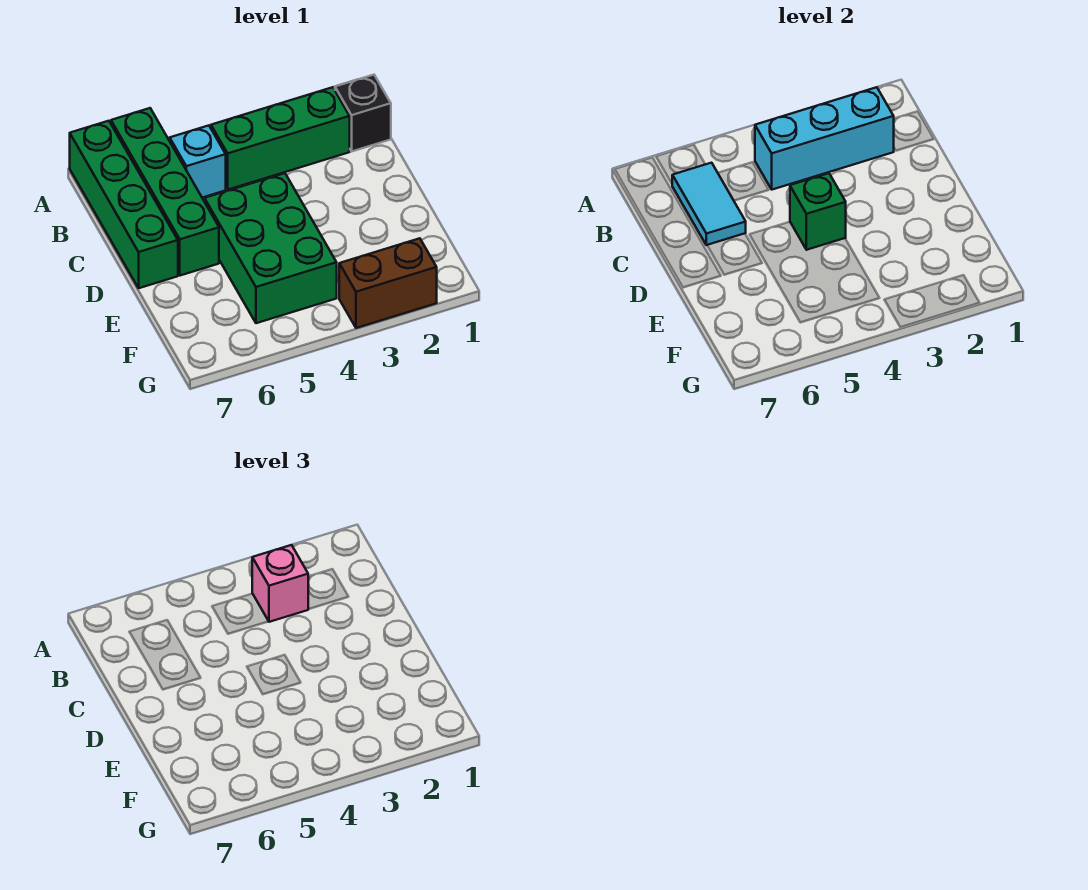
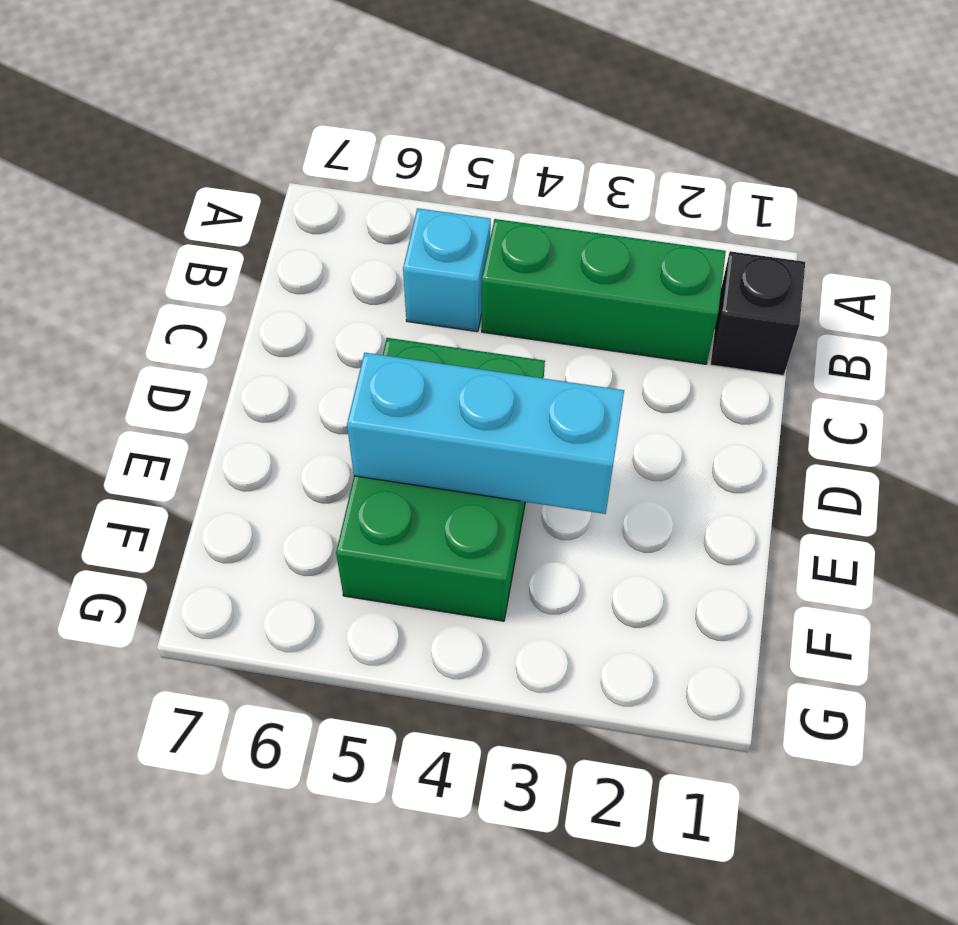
cyan brick E3:E5 level 2 -> cyan brick B2:B4 level 2
none -> green brick A6:D6 level 1
none -> green brick A7:D7 level 1

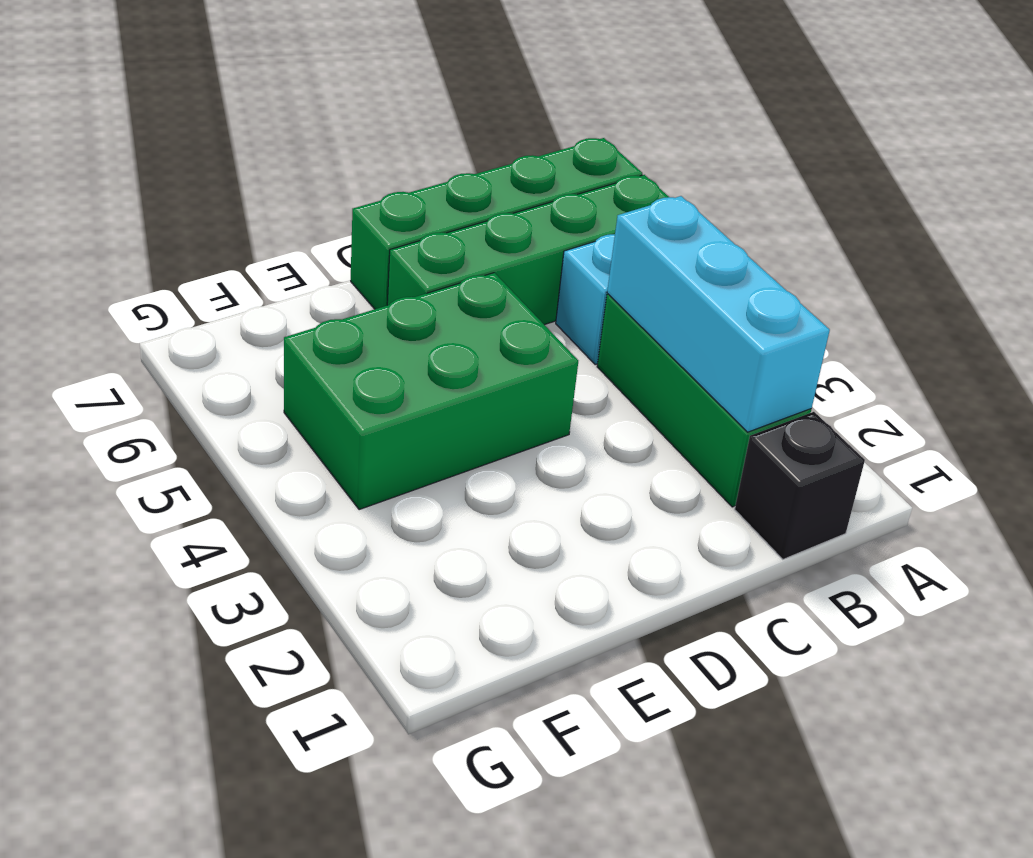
none -> brown brick G2:G3 level 1
none -> cyan tile B6:C6 level 2

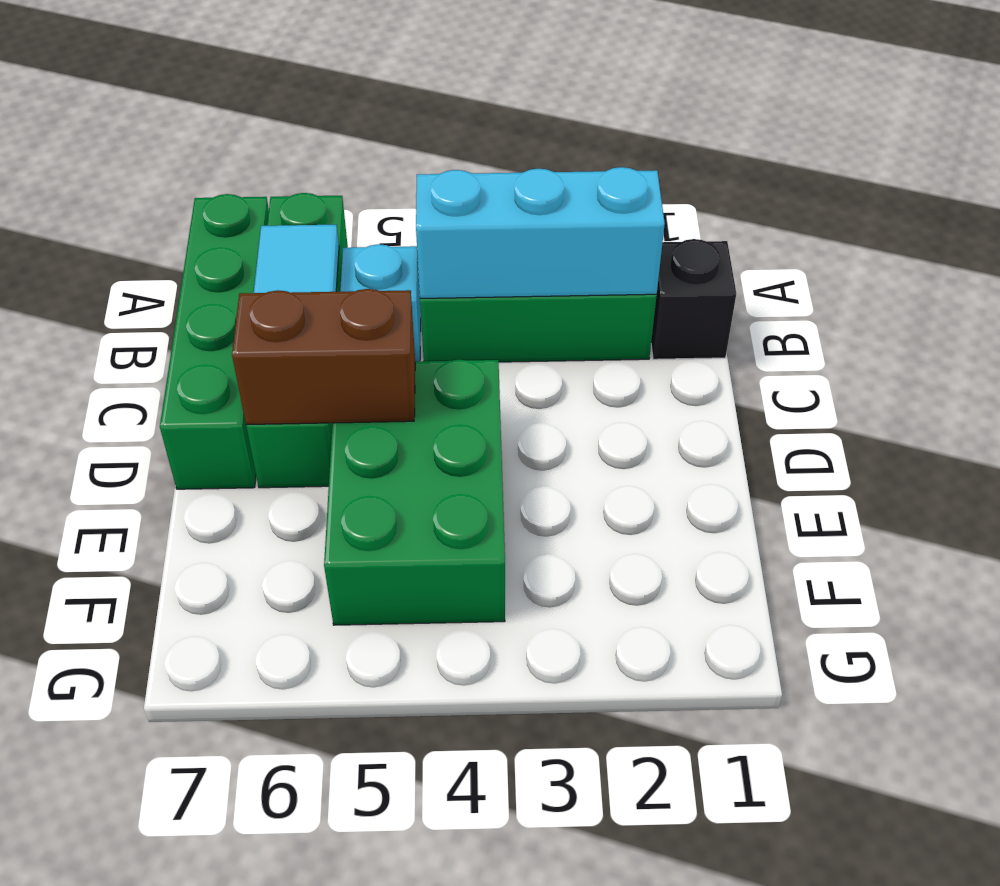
brown brick D5:D6 level 2 -> brown brick G2:G3 level 1
none -> green brick D4 level 2
none -> pink brick B3 level 3

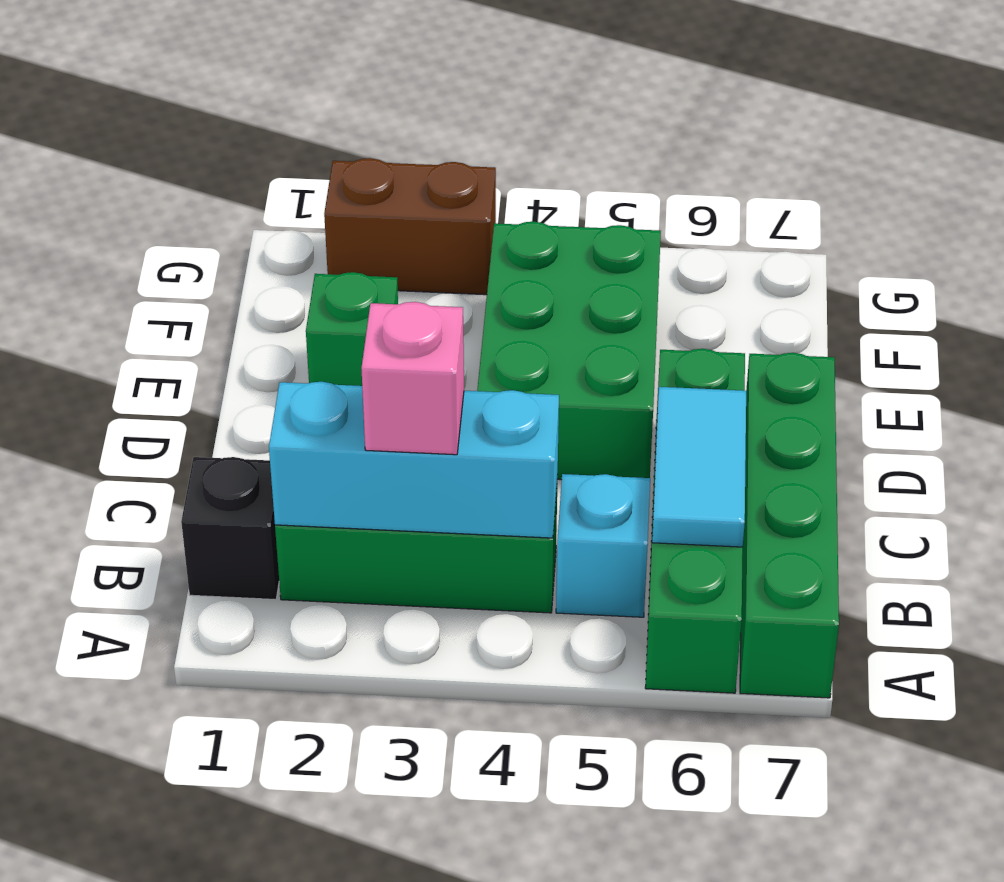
green brick E2 level 1 -> green brick D4 level 2

